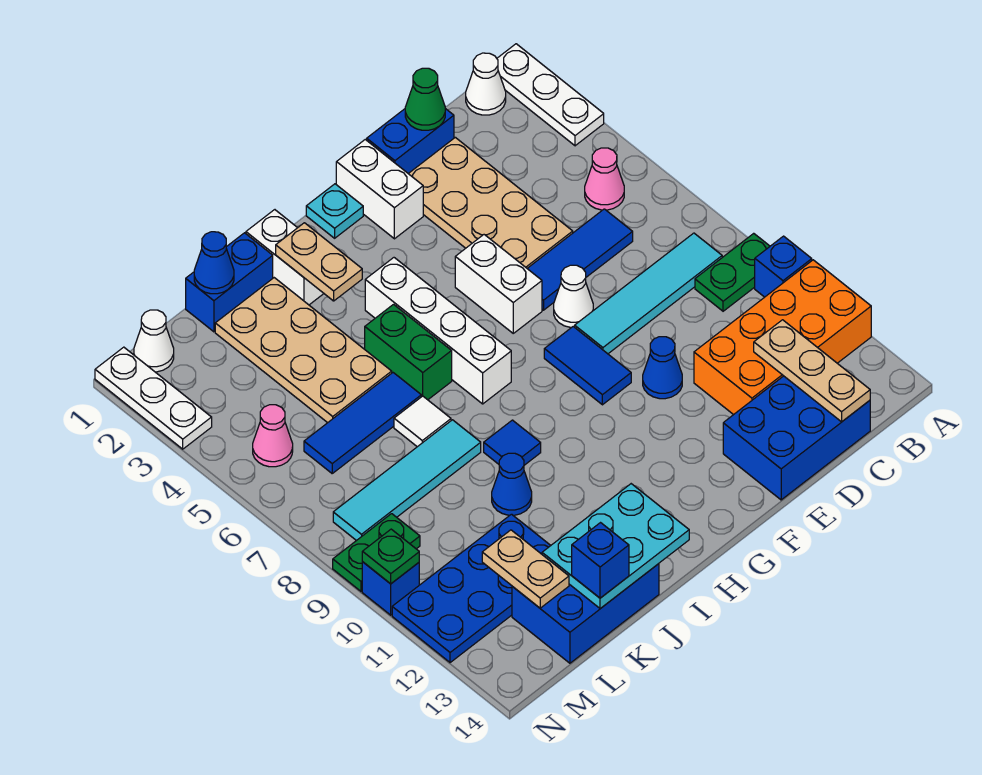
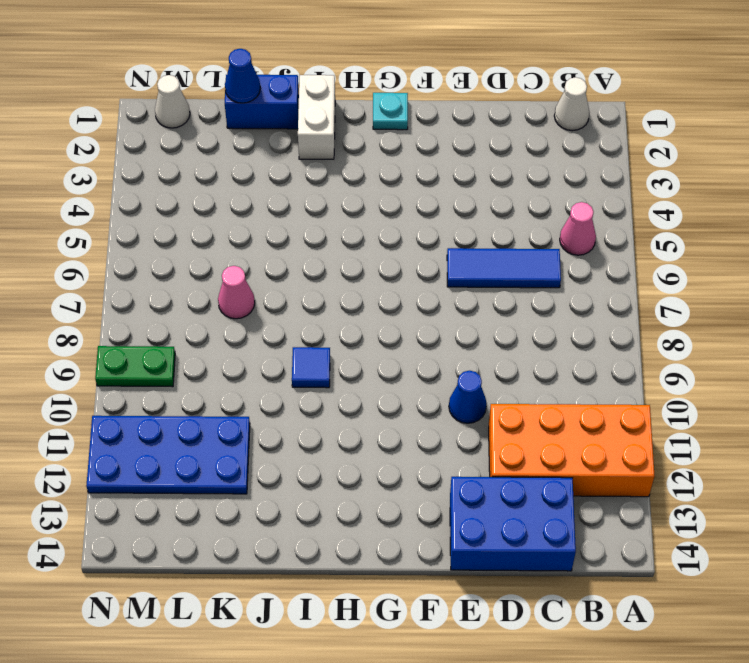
pink cone K7 level 1 -> pink cone M5 level 1
none -> white plate A1:A3 level 1
none -> green plate A9:B9 level 1
none -> blue brick A10 level 1
none -> cyan tile B8:E8 level 1

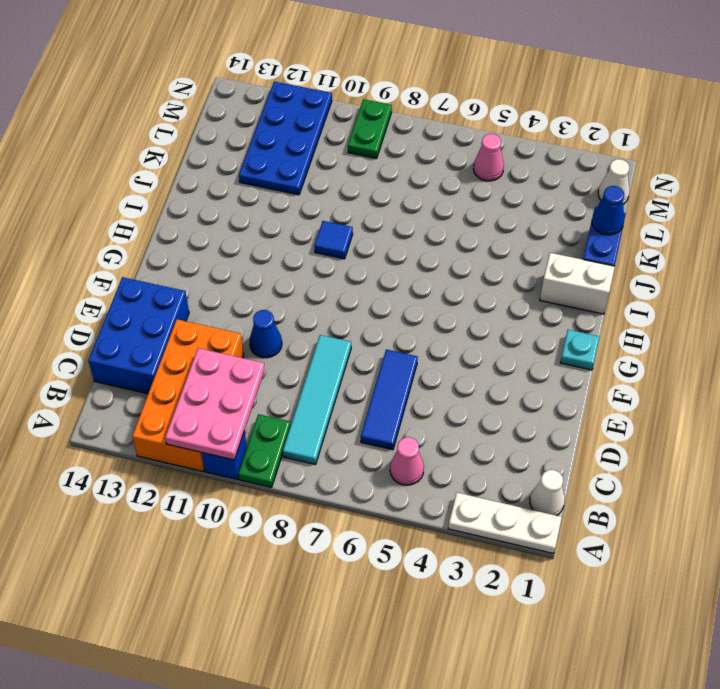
pink plate A10:C11 level 2 -> none
none -> blue brick D1:E1 level 1
none -> tan plate D2:E5 level 1
none -> white cone E7 level 1
none -> white brick F1:F2 level 1

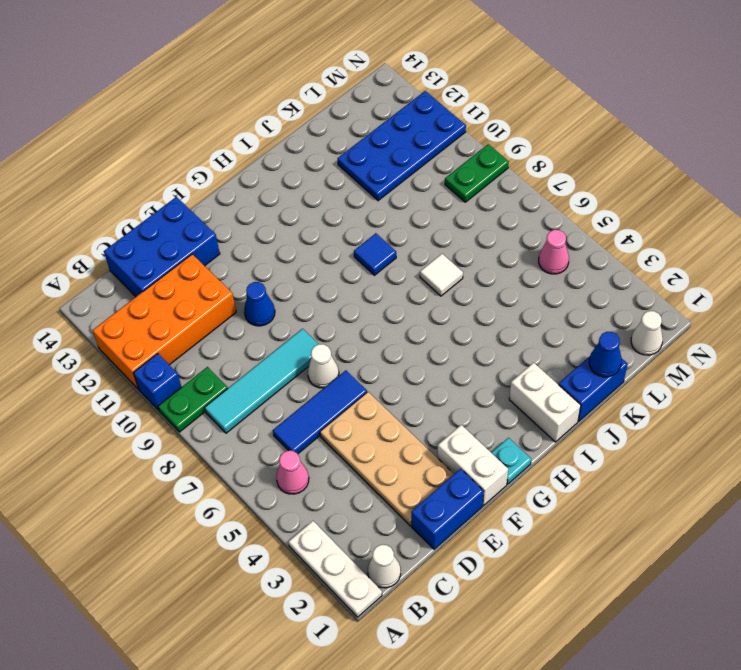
none -> white brick F5:F6 level 1
none -> blue tile F8:F9 level 1
none -> white brick H4:H7 level 1
none -> green brick I5:I6 level 1

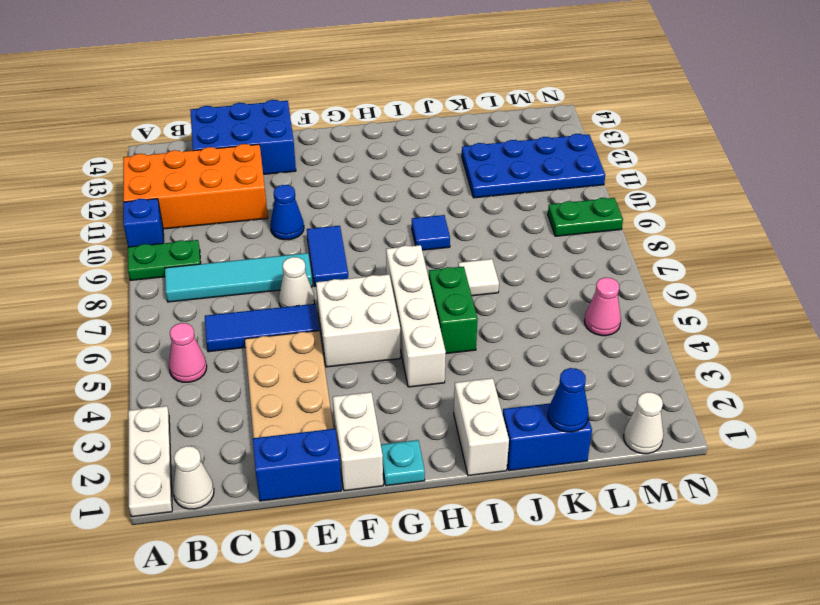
white brick F5:G6 level 1 -> white brick F5:F6 level 1
none -> tan plate J2:K5 level 1
none -> blue tile J6:L6 level 1
none -> cyan tile J8:M8 level 1
none -> blue cone J10 level 1

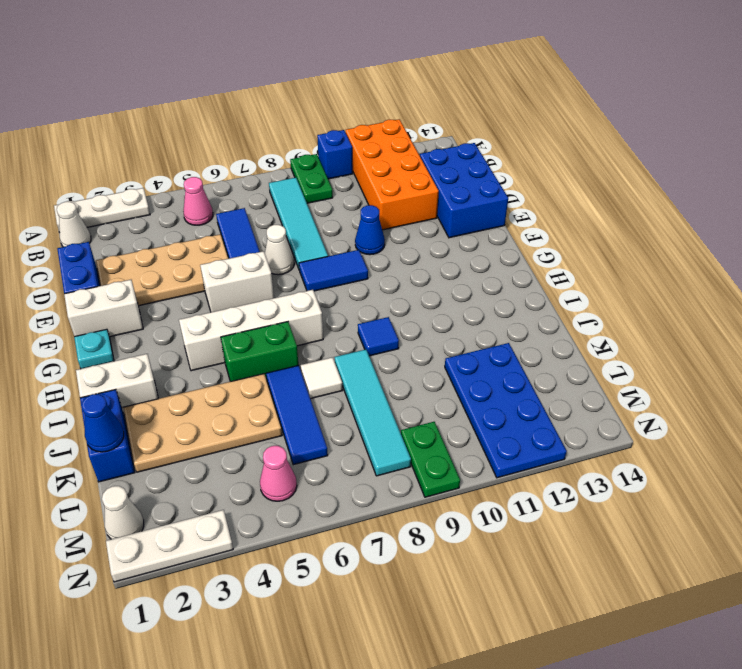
none -> blue cone J10 level 1
none -> blue brick J13:L14 level 1
none -> blue brick N10 level 1
none -> tan plate C12:C14 level 2

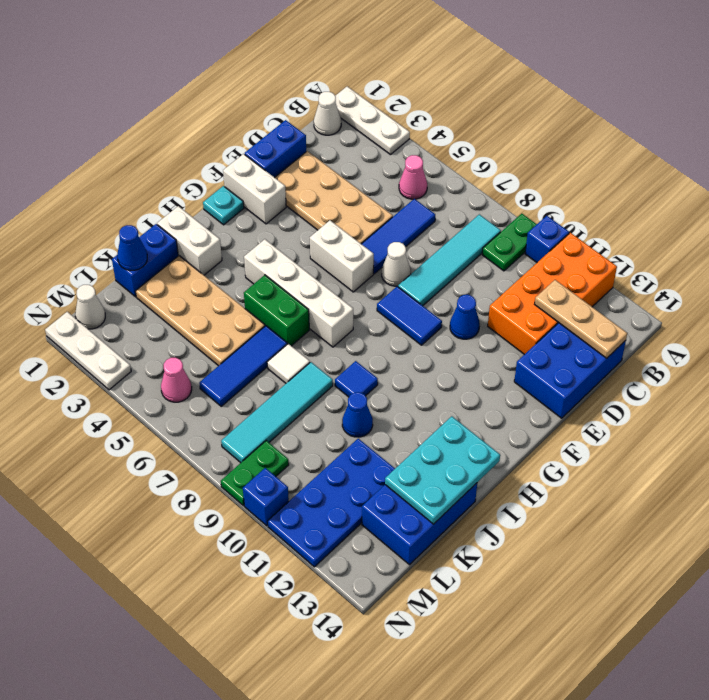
none -> green cone D1 level 2
none -> tan plate I2:I3 level 2
none -> tan plate L12:L13 level 2
none -> green plate N10 level 2

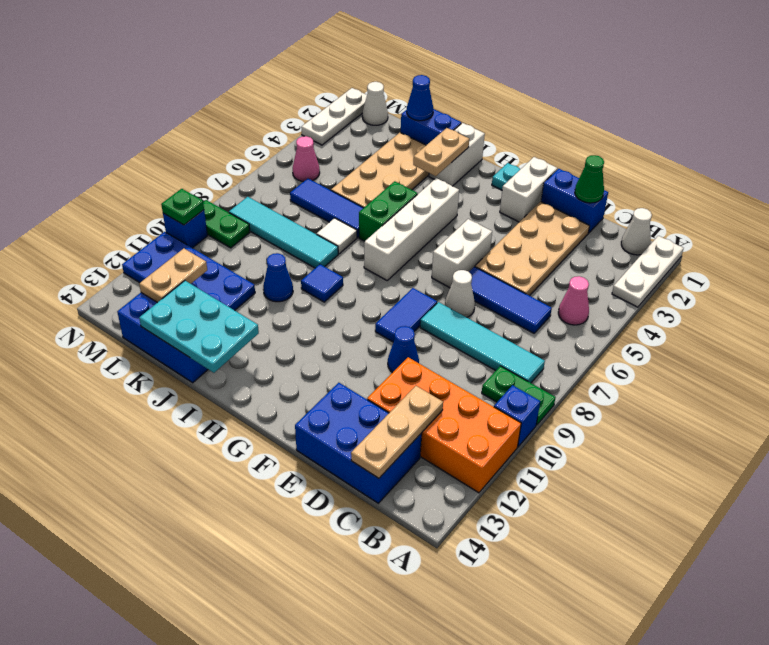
none -> blue brick K14 level 3

